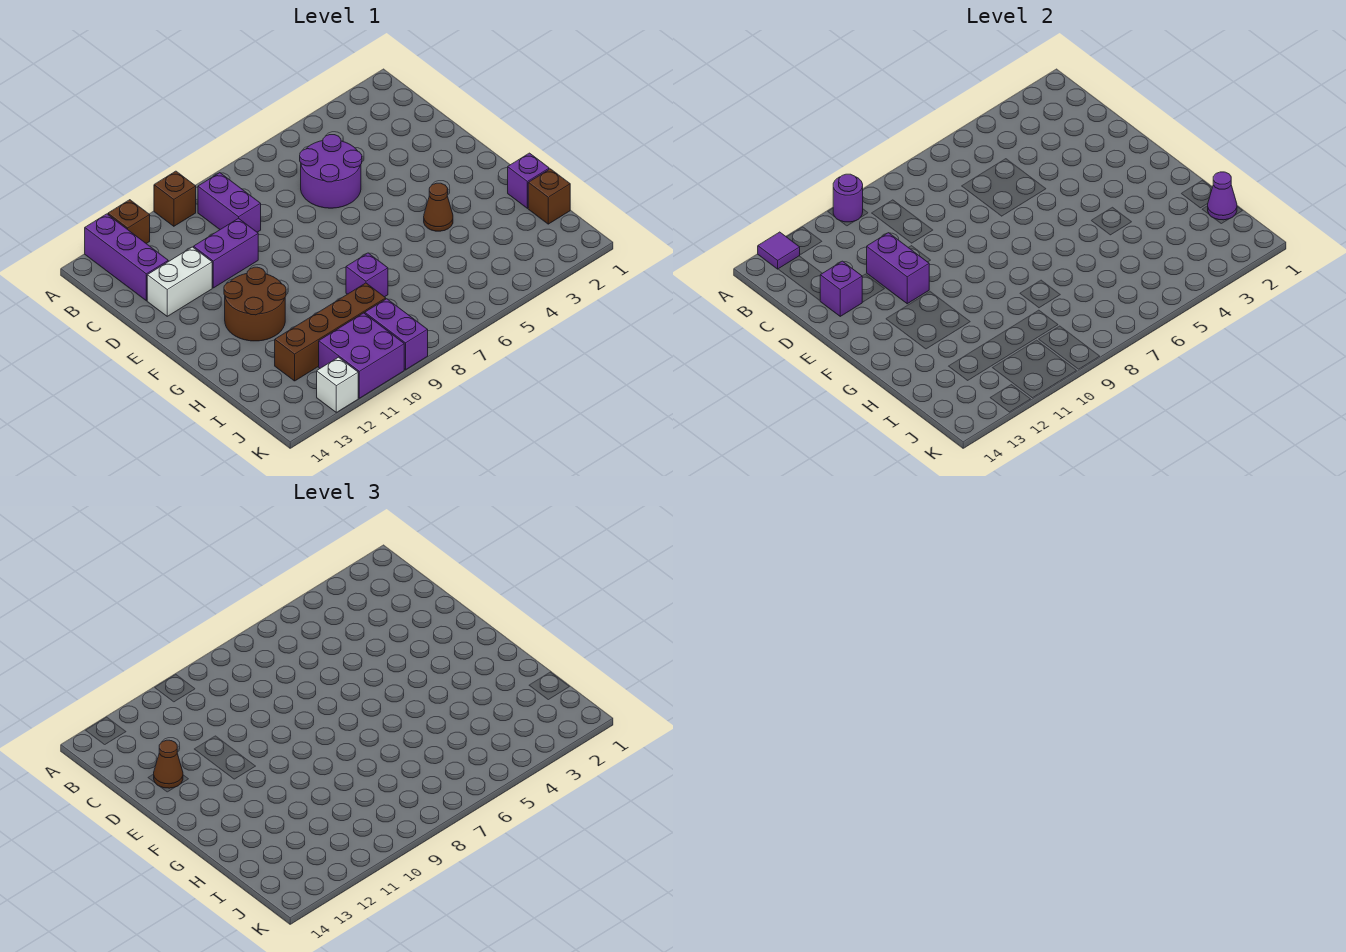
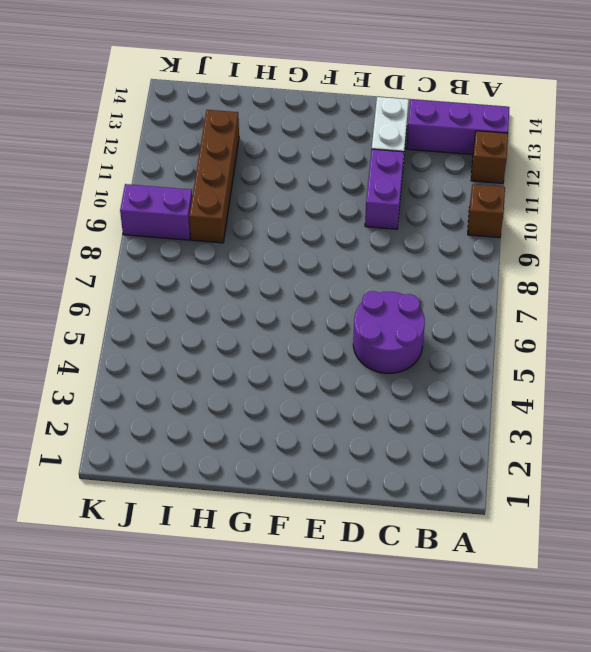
none -> purple brick B9:C9 level 1
none -> brown round brick F11:G12 level 1
none -> brown cone G4 level 1

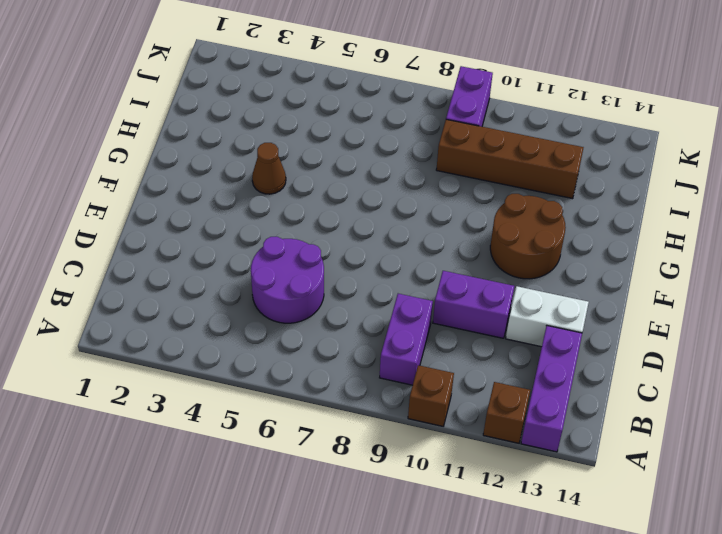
none -> purple brick H1 level 1
none -> purple brick H8 level 1
none -> brown brick I1 level 1

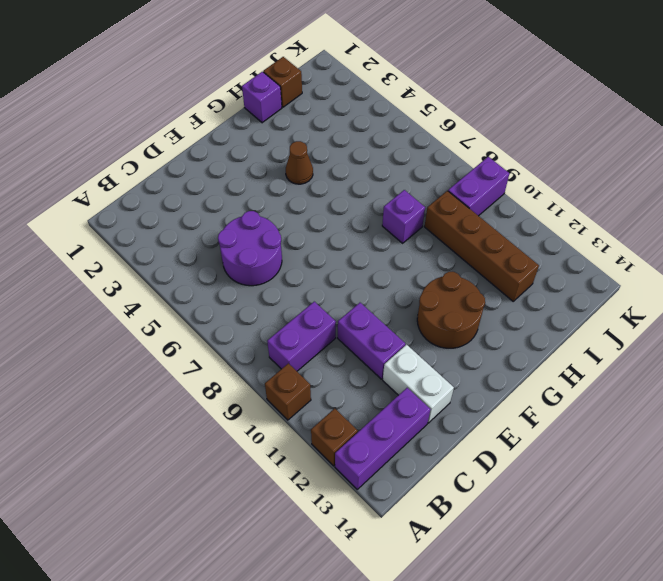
none -> purple brick J10:K11 level 1
none -> white brick K12 level 1
none -> purple round brick A10 level 2

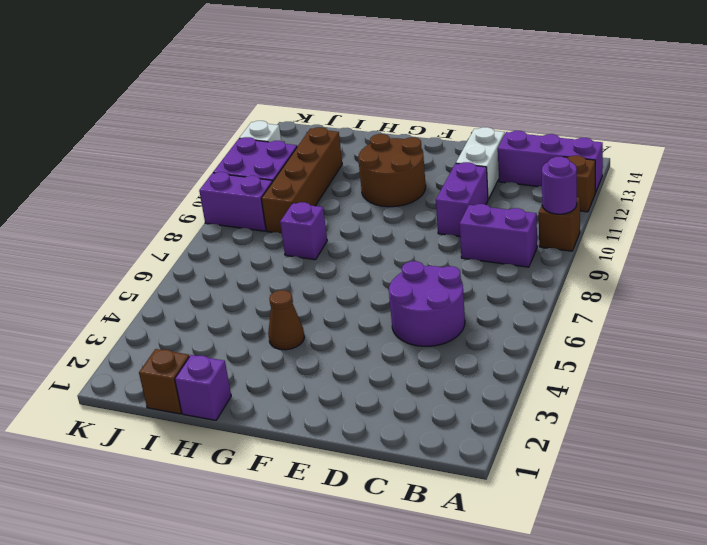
none -> purple tile A13 level 2
none -> purple brick D11:E11 level 2
none -> purple brick D13 level 2

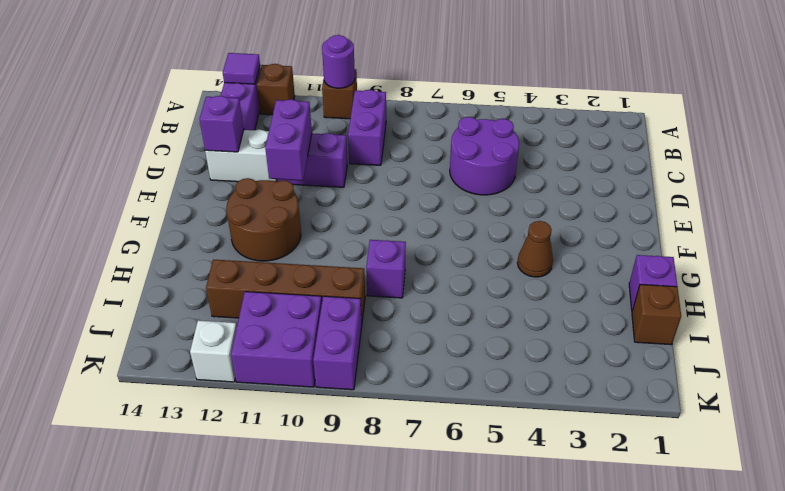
none -> purple cone I1 level 2
none -> brown cone D13 level 3

